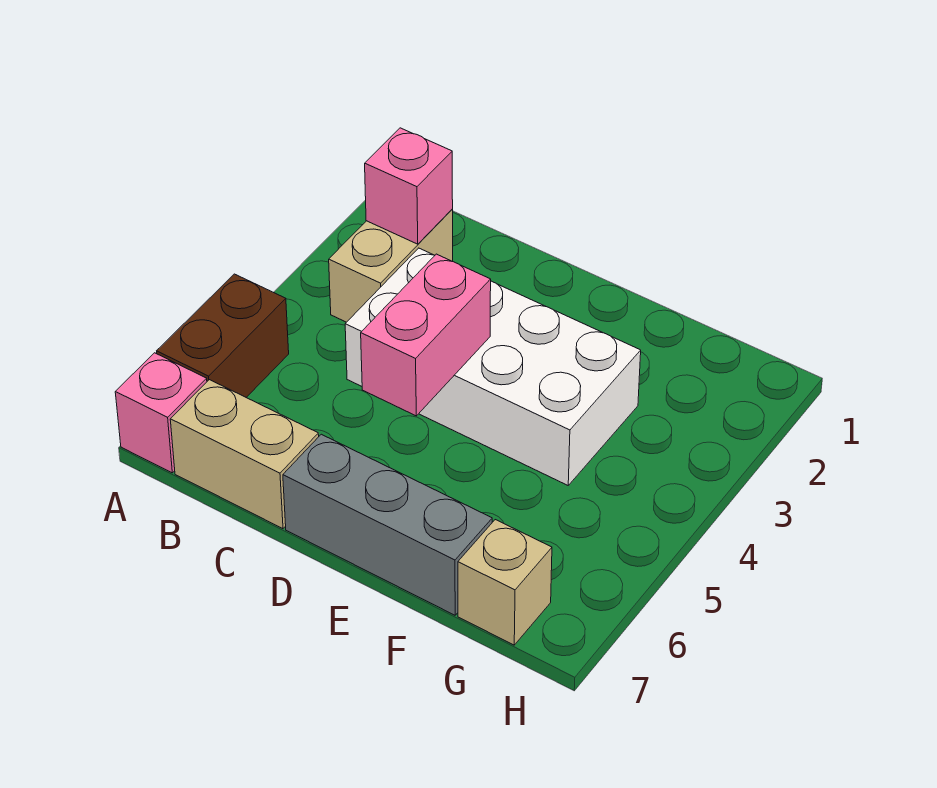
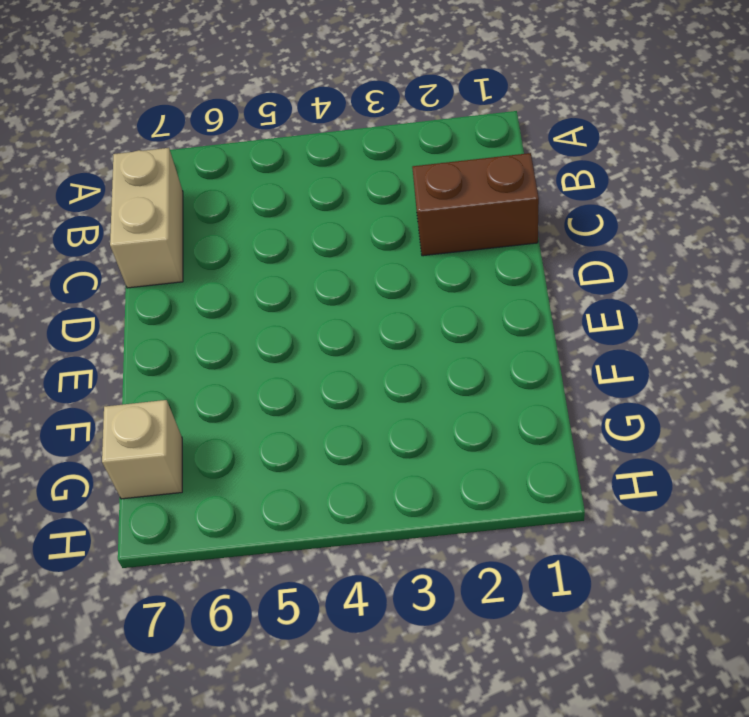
brown brick C1:C2 level 1 -> brown brick A5:A6 level 1
none -> pink brick A7 level 1
none -> tan brick B2:B3 level 1

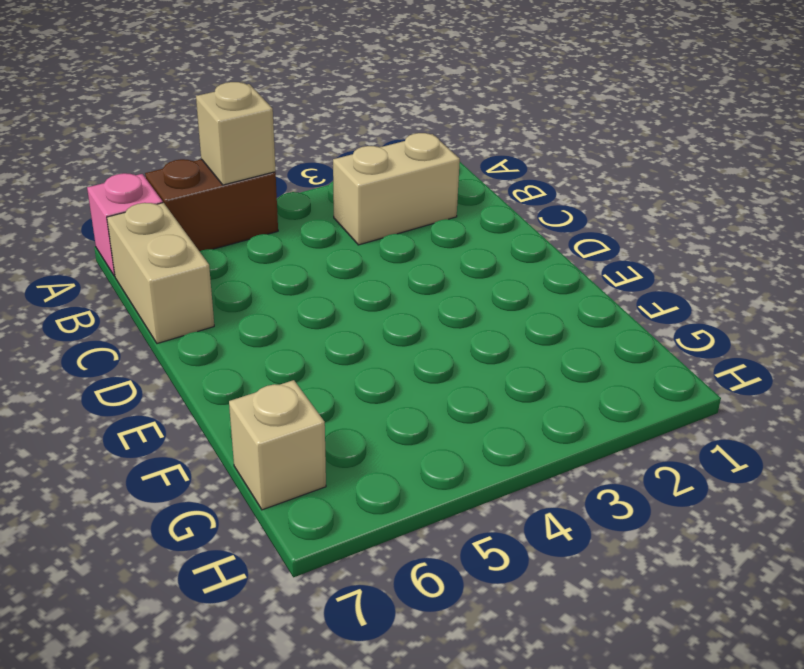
tan brick A5 level 2 -> none
none -> white brick C3:F4 level 1
none -> grey brick D7:F7 level 1

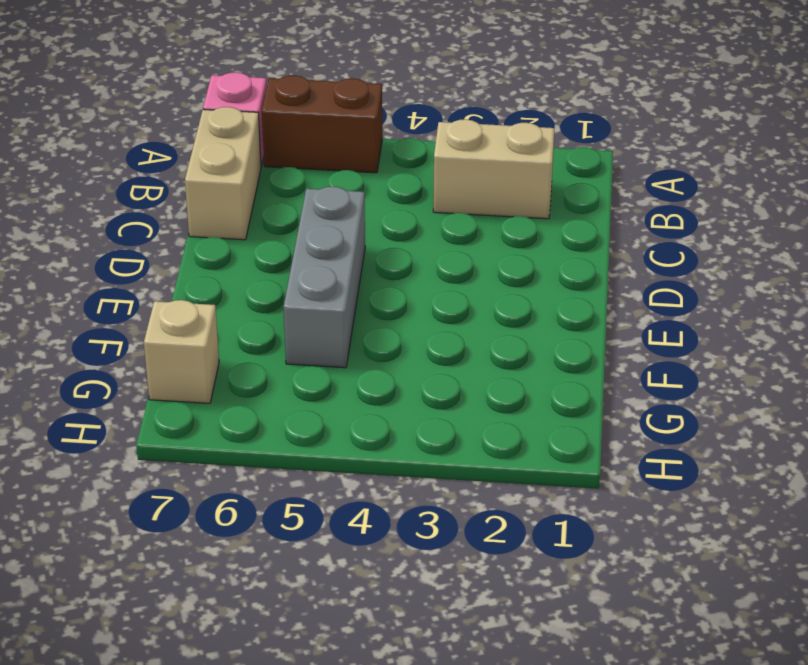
grey brick D5:F5 level 1 -> grey brick D7:F7 level 1
none -> white brick C3:F4 level 1
none -> pink brick B2 level 2

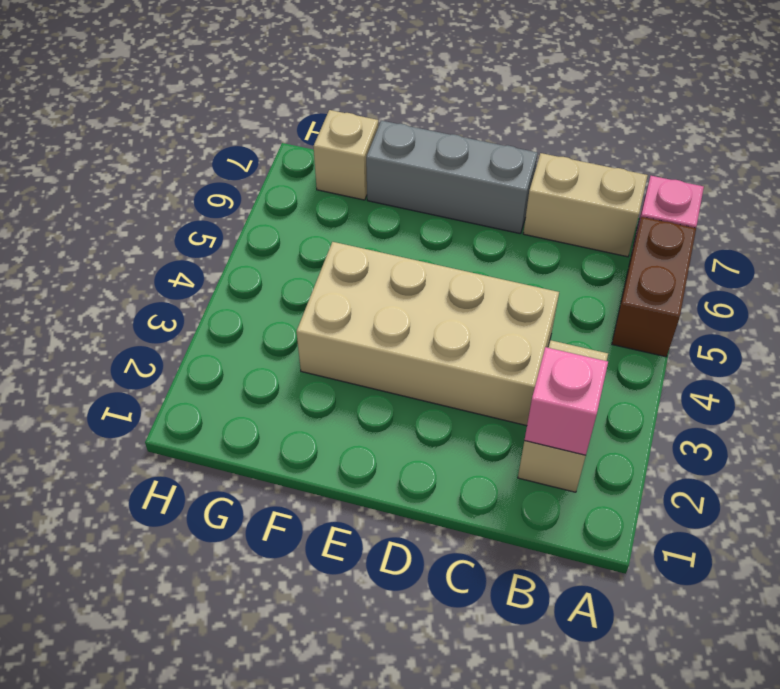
tan brick C3:F4 level 1 -> white brick C3:F4 level 1
none -> pink brick D4:D5 level 2

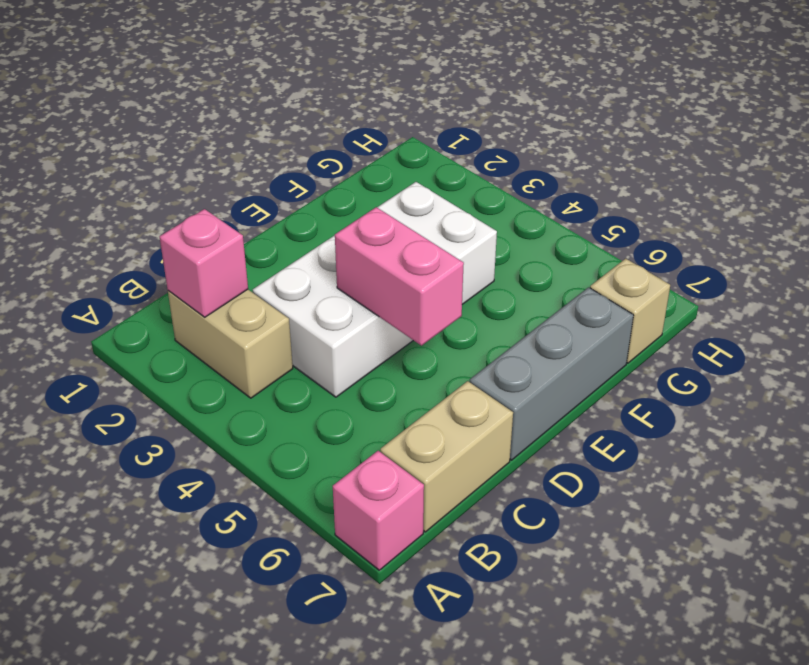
none -> brown brick A5:A6 level 1

